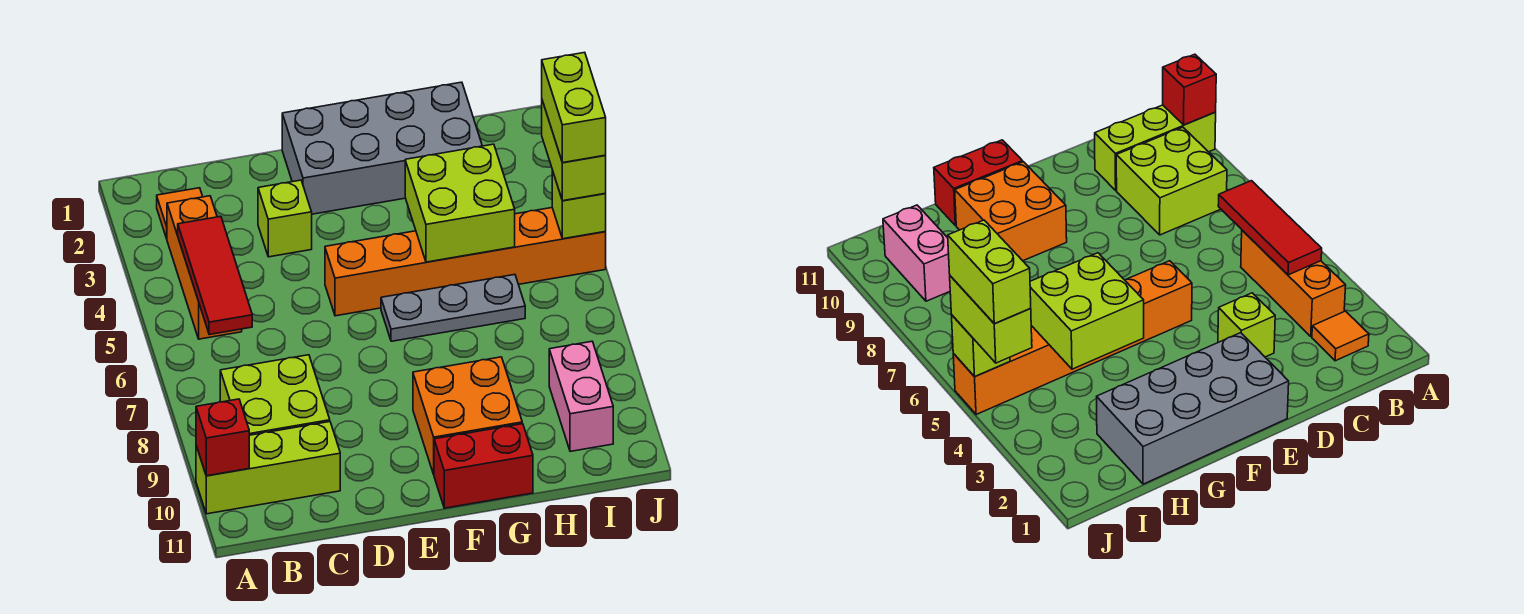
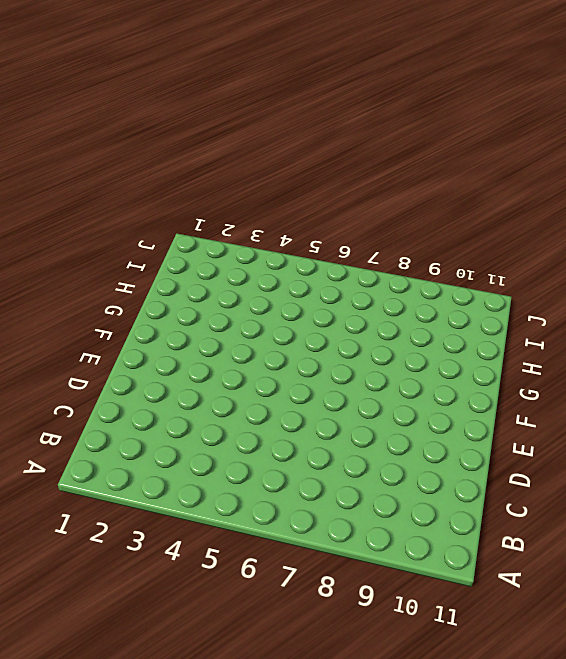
none -> lime brick A10:C10 level 1
none -> orange tile B2 level 1
none -> orange brick B3:B5 level 1

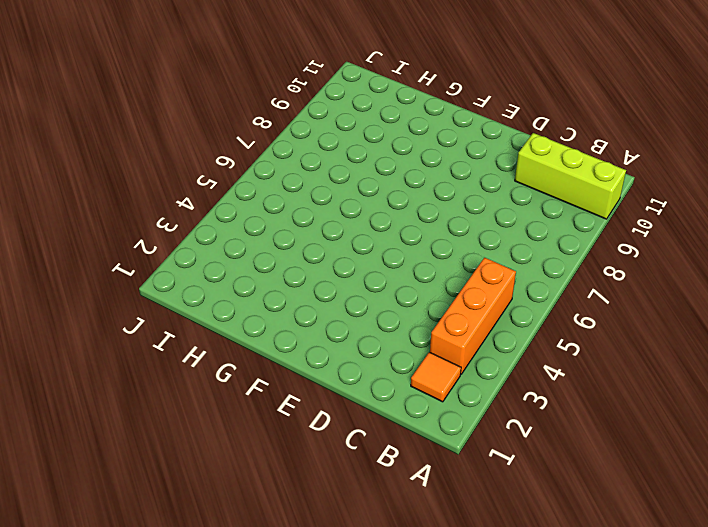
none -> lime brick B8:C9 level 1
none -> lime brick D3 level 1
none -> grey brick E1:H2 level 1

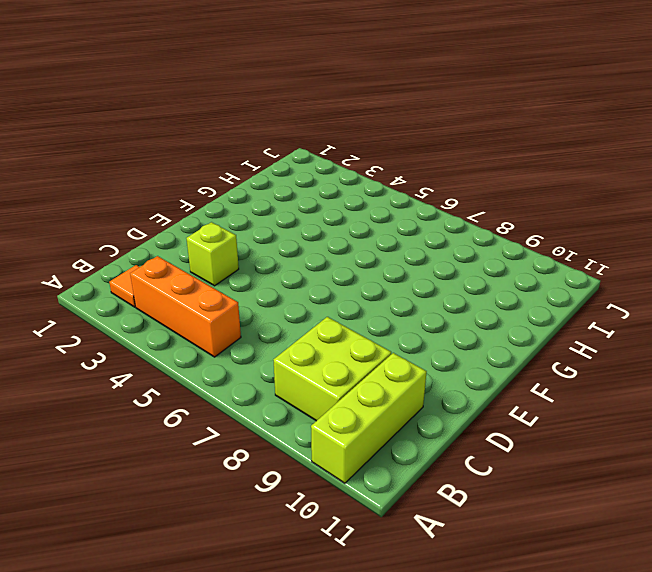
none -> grey brick E1:H2 level 1
none -> orange brick E5:J5 level 1
none -> grey plate F6:H6 level 1

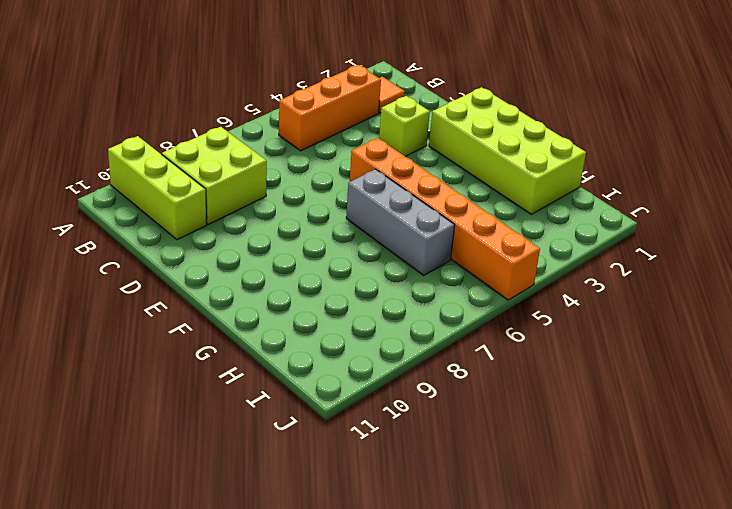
lime brick E1:H2 level 1 -> grey brick E1:H2 level 1
grey brick F6:H6 level 1 -> grey plate F6:H6 level 1
none -> orange brick F9:G10 level 1
none -> red brick F11:G11 level 1
none -> pink brick I9:I10 level 1

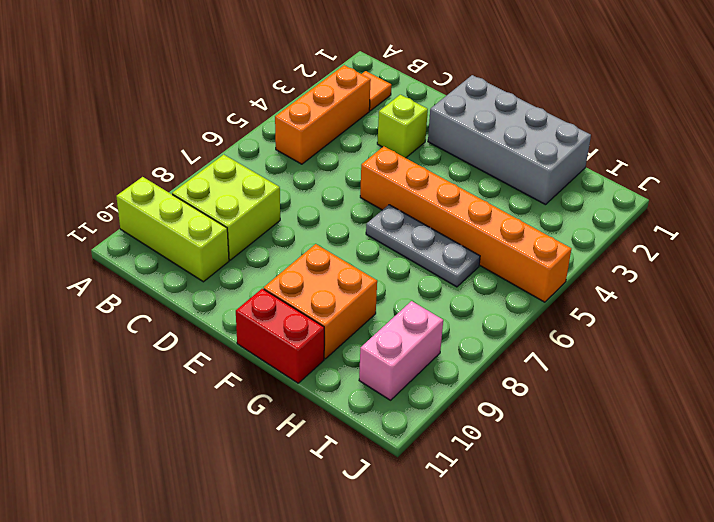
none -> red brick A10 level 2
none -> red tile B4:B6 level 2
none -> lime brick G4:H5 level 2

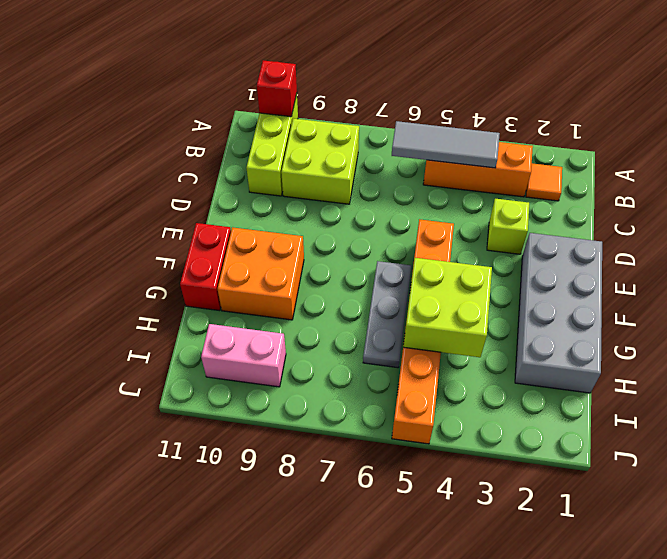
grey tile B4:B6 level 2 -> red tile B4:B6 level 2
none -> lime brick J5 level 2
none -> lime brick J4:J5 level 3
none -> lime brick J4:J5 level 4

